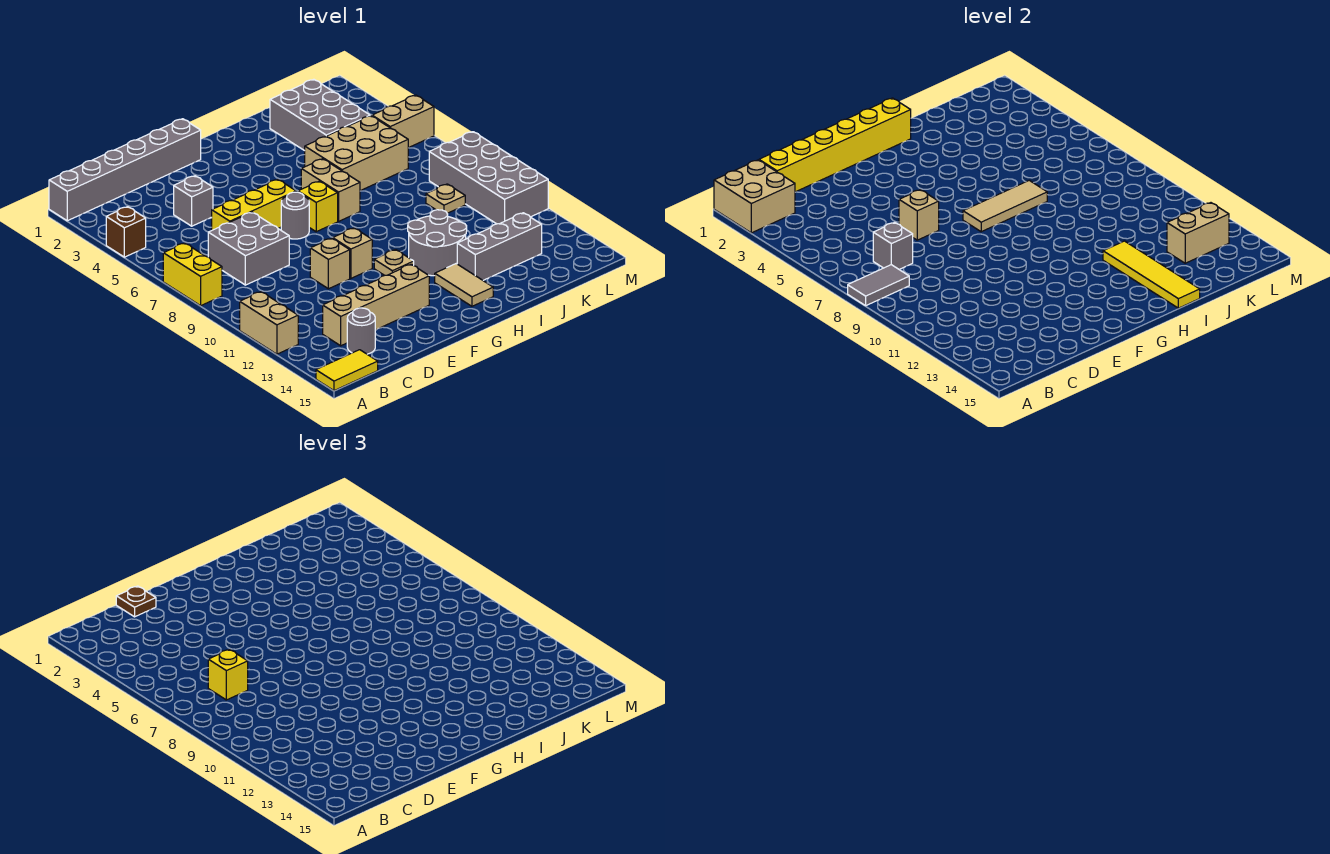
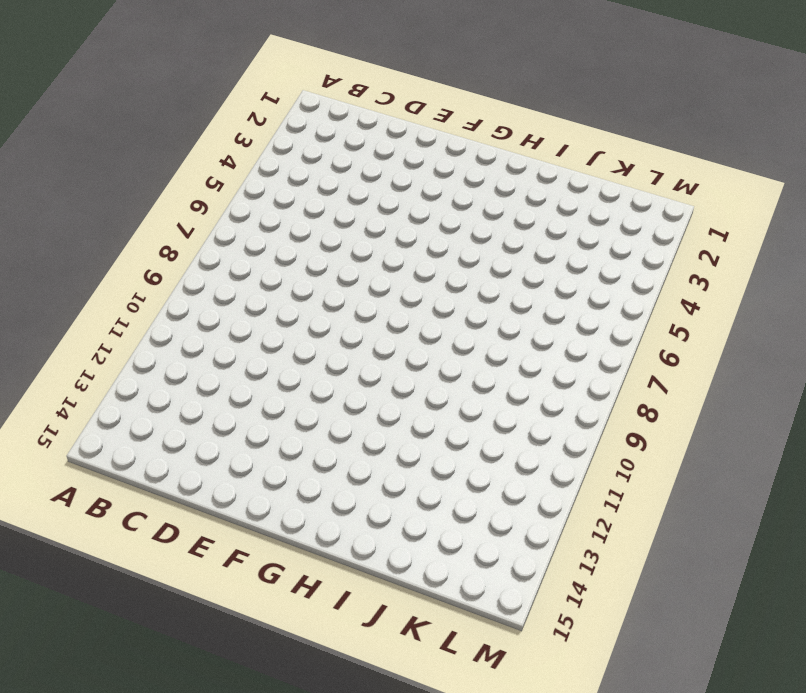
none -> grey brick A1:F1 level 1
none -> brown brick A4 level 1
none -> yellow brick A7:A8 level 1
none -> tan brick A11:A12 level 1

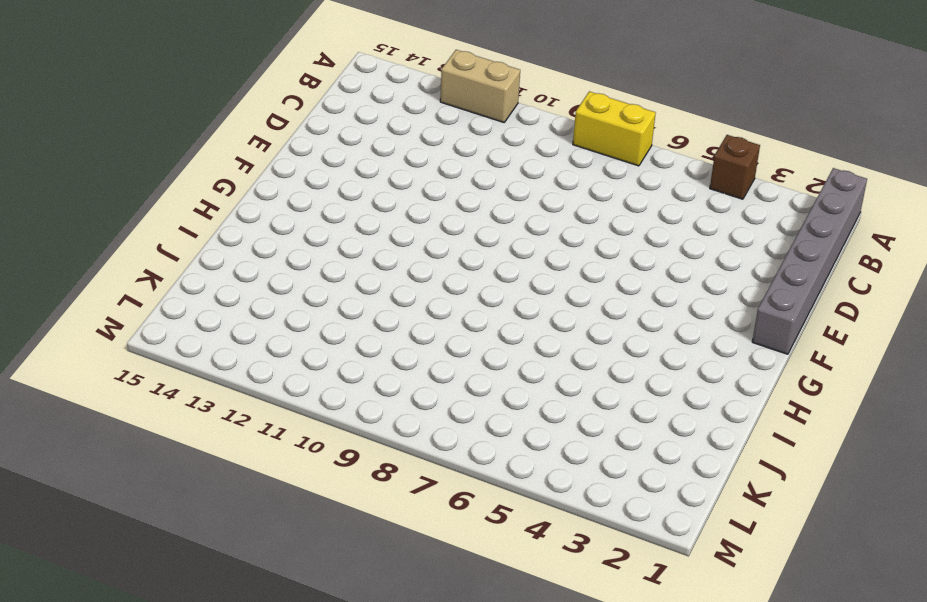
none -> yellow tile A15:B15 level 1
none -> grey brick C7:D8 level 1
none -> tan brick C13:F13 level 1
none -> grey round brick C14 level 1

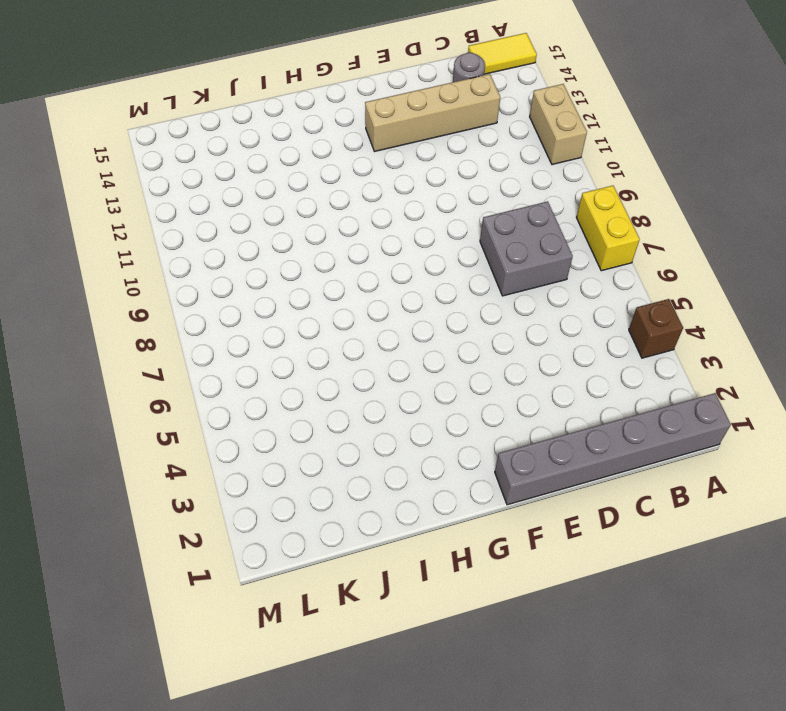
none -> grey brick D4 level 1
none -> yellow brick D6:F6 level 1
none -> tan brick E10 level 1
none -> grey round brick F7 level 1

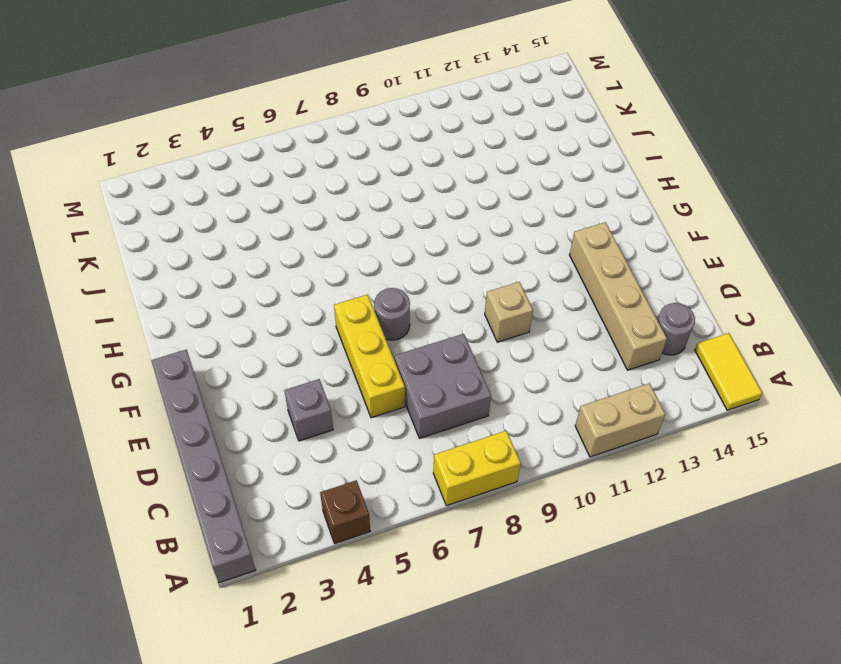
none -> tan brick F10 level 1
none -> yellow brick G7 level 1
none -> tan plate G11 level 1
none -> tan brick H6:H7 level 1

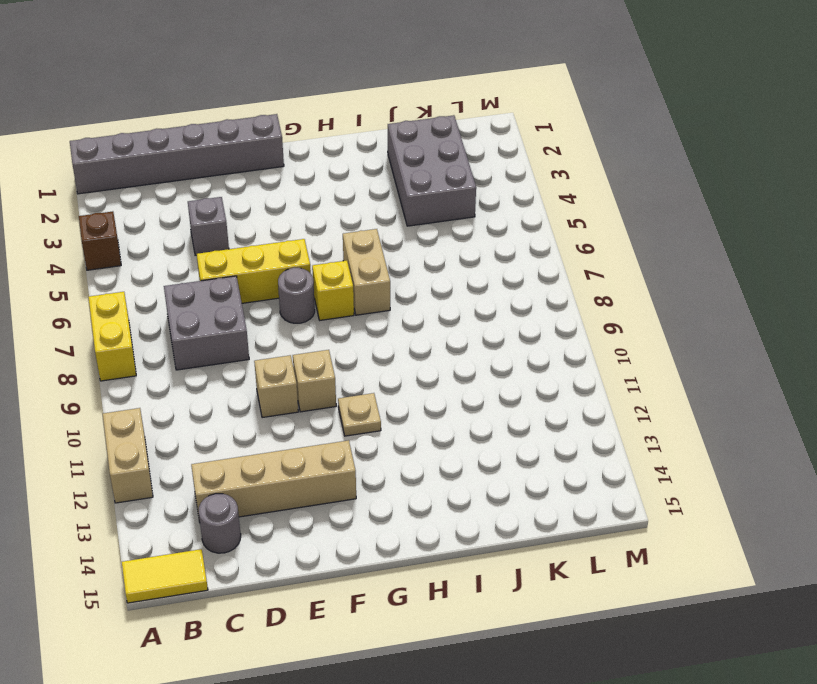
none -> grey round brick H11:I12 level 1
none -> tan tile H13:H14 level 1
none -> tan brick I5:K6 level 1
none -> grey brick I13:K13 level 1

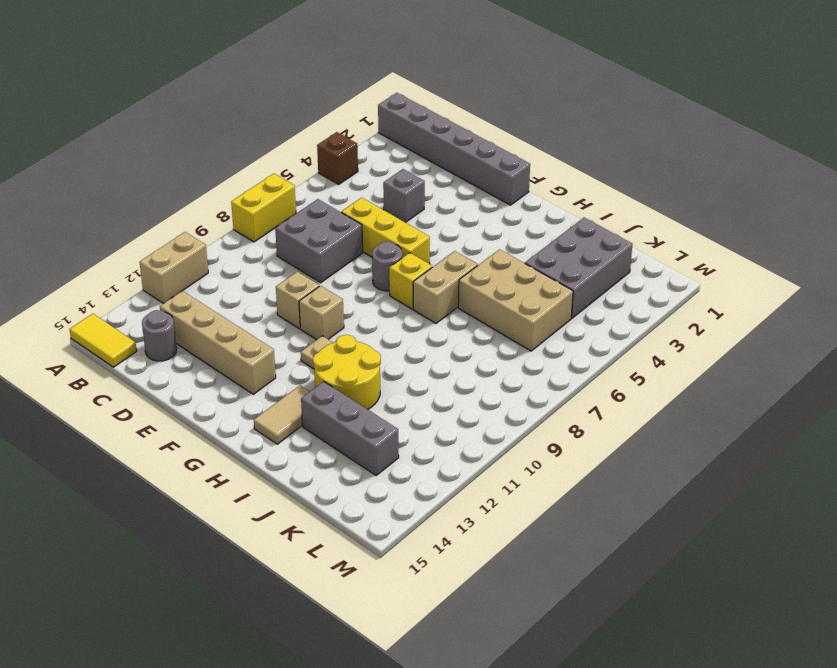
yellow round brick H11:I12 level 1 -> grey round brick H11:I12 level 1
none -> tan plate K9 level 1
none -> tan brick L5:M5 level 1
none -> grey brick L8:M11 level 1
none -> tan brick A1:B2 level 2

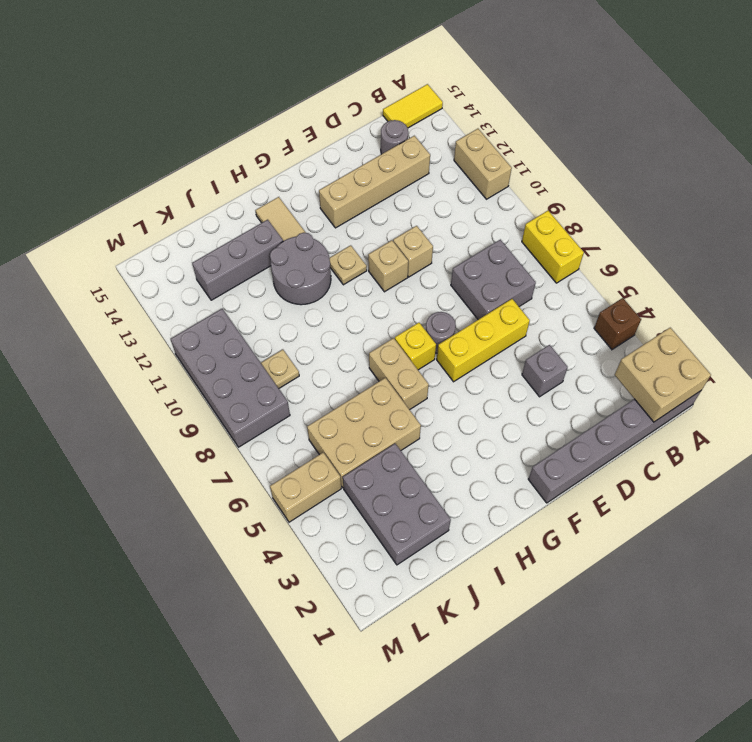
none -> grey tile A8:B8 level 2
none -> yellow brick C1:H1 level 2
none -> grey brick C7 level 2
none -> tan brick E6 level 2

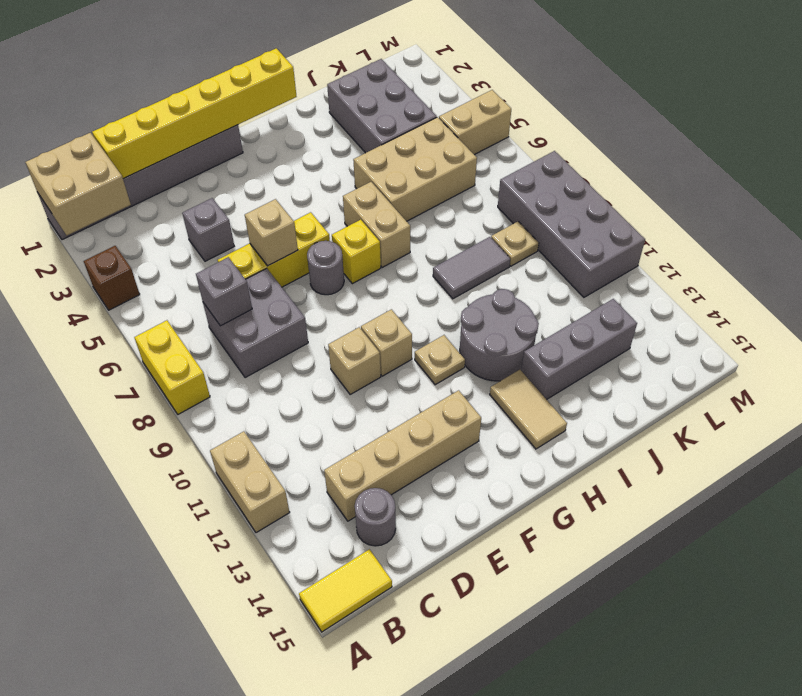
grey tile I9:J9 level 1 -> grey tile A8:B8 level 2
none -> tan tile G7:I7 level 2
none -> yellow tile I12:I15 level 2
none -> tan brick K13:L13 level 2
none -> yellow brick C7 level 3

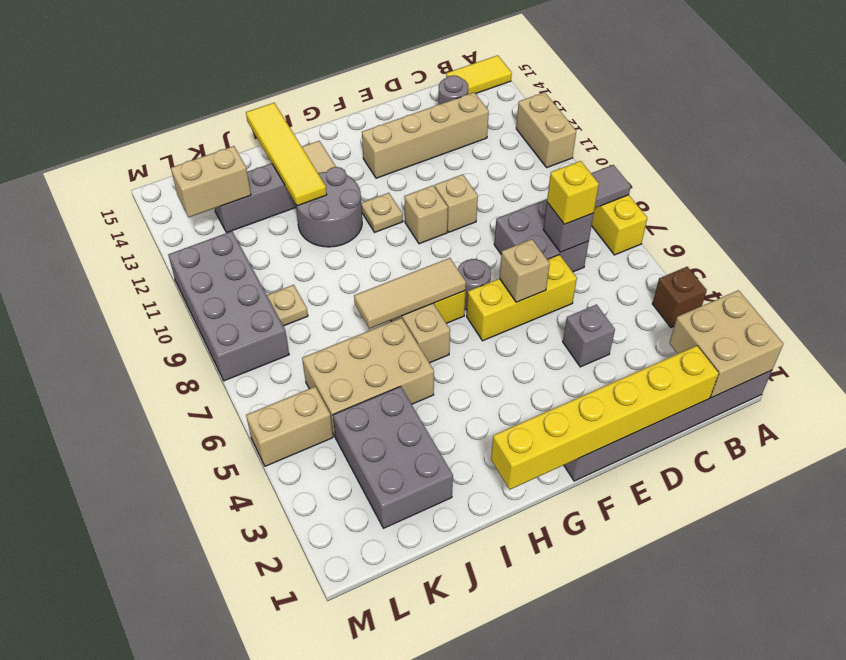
none -> brown plate D1 level 3

